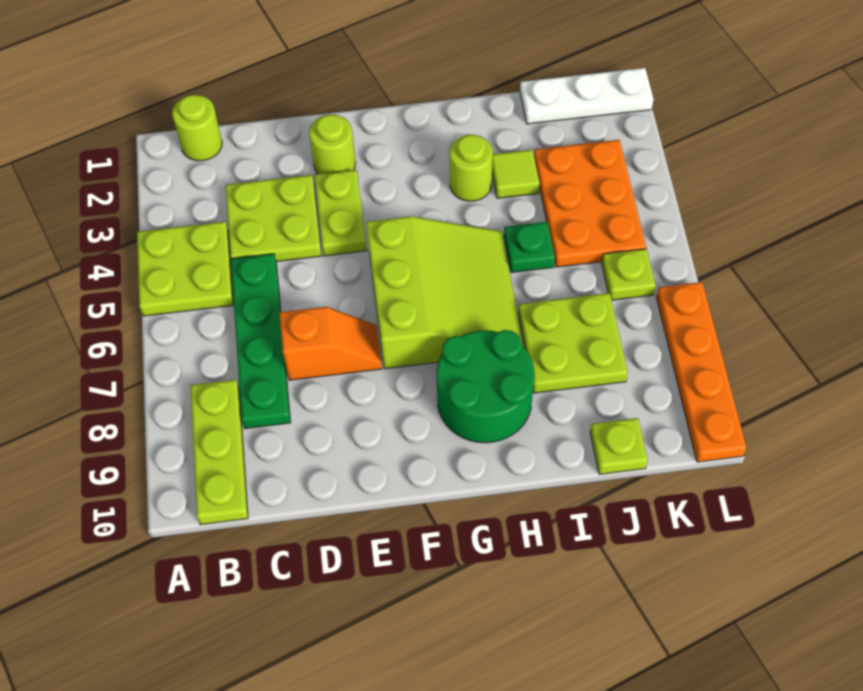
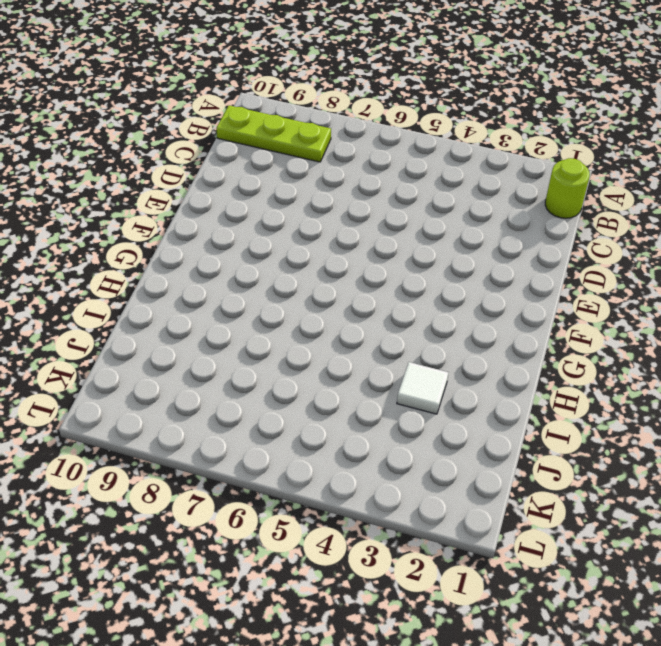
white tile I3 level 1 -> lime tile I3 level 1
none -> lime plate A4:B5 level 1
none -> lime plate C3:D4 level 1
none -> green plate C5:C8 level 1

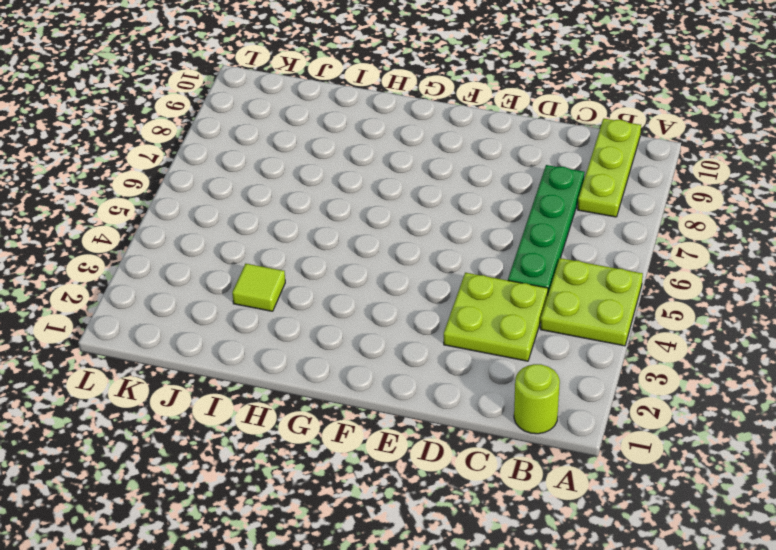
none -> orange slope D7:E7 level 1 top D
none -> lime round brick E2 level 1
none -> lime plate E3:E4 level 1

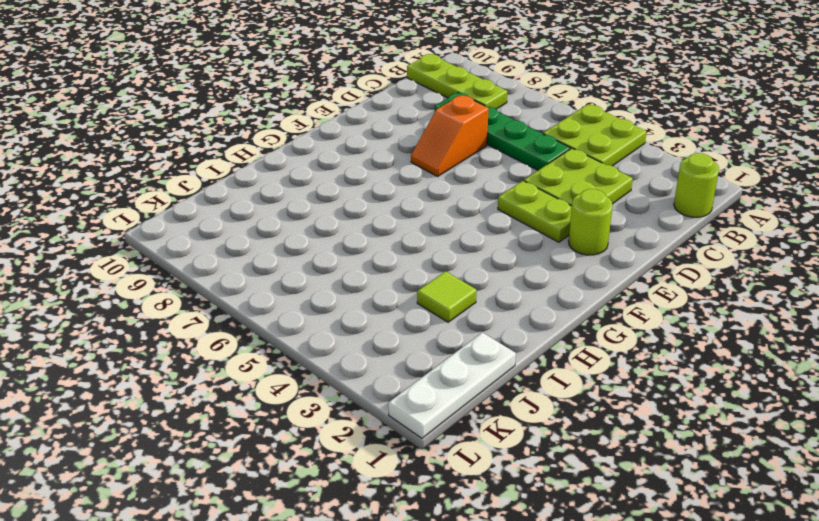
none -> lime slope F5:H7 level 1 top F
none -> green round brick G8:H9 level 1
none -> lime round brick H3 level 1

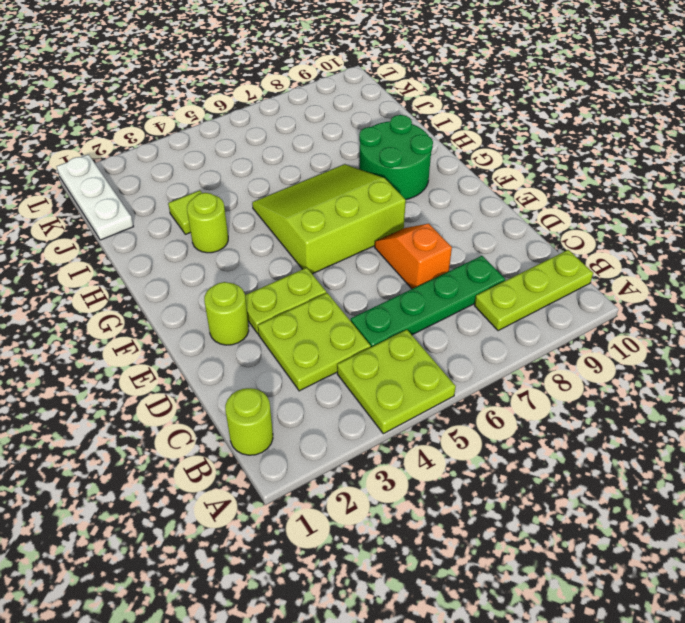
none -> green plate I5 level 1
none -> lime plate I7:J8 level 1
none -> orange plate J3:K5 level 1

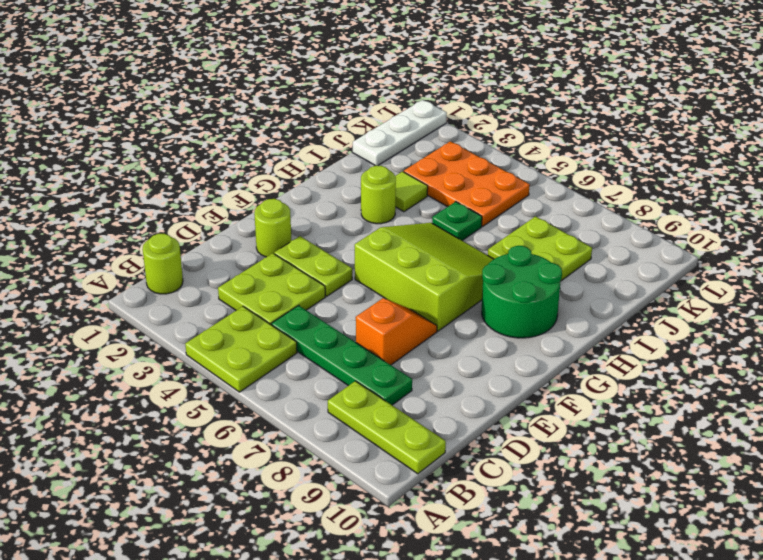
none -> lime plate J10 level 1
none -> lime plate K6 level 1
none -> orange plate L7:L10 level 1

